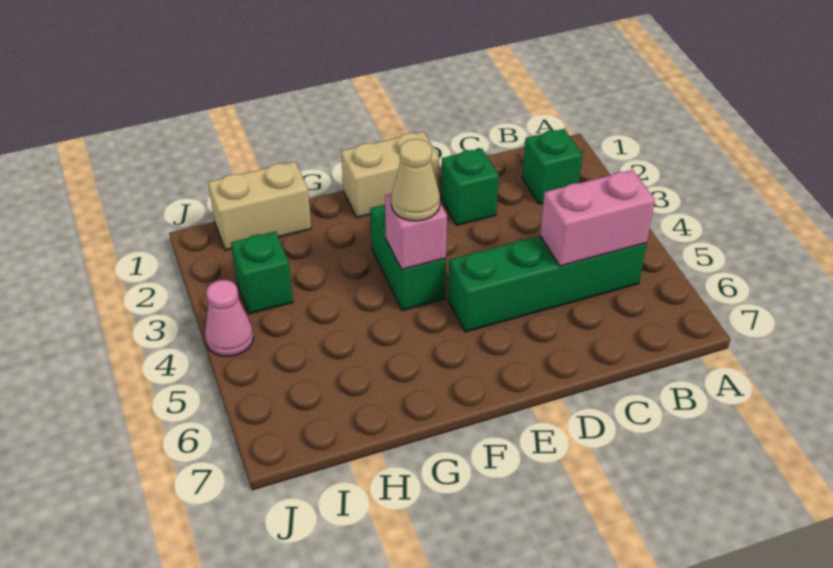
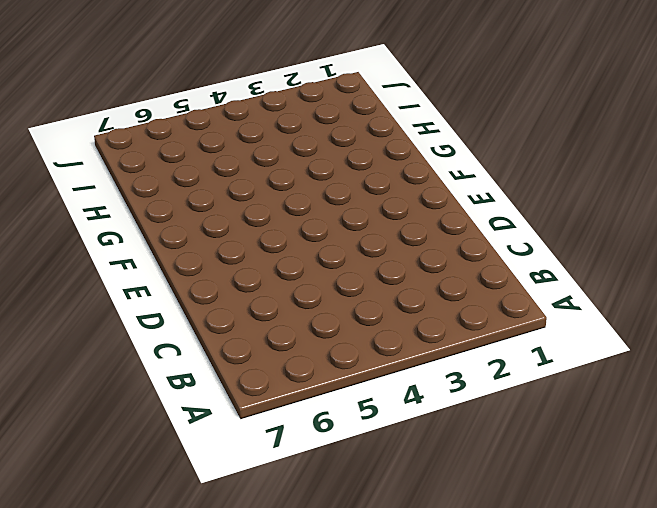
none -> green brick B2 level 1
none -> green brick B5:E5 level 1

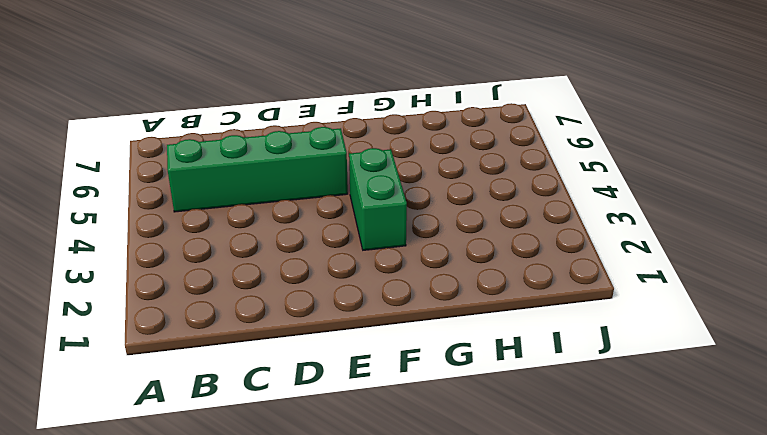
none -> green brick B2 level 1
none -> green brick D2 level 1

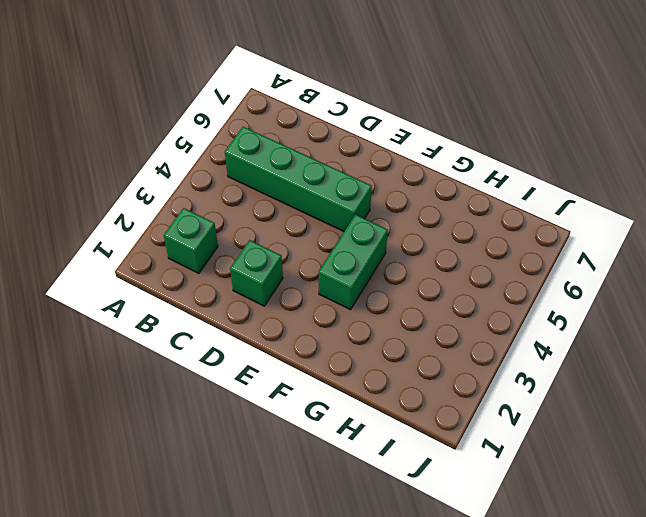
none -> tan brick E1:F1 level 1
none -> tan brick H1:I1 level 1

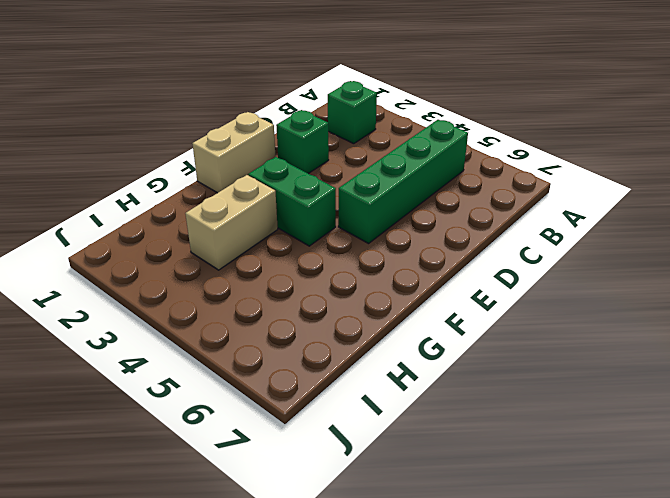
tan brick G3:H3 level 1 -> tan brick H1:I1 level 1
none -> green brick I3 level 1
none -> pink cone J4 level 1

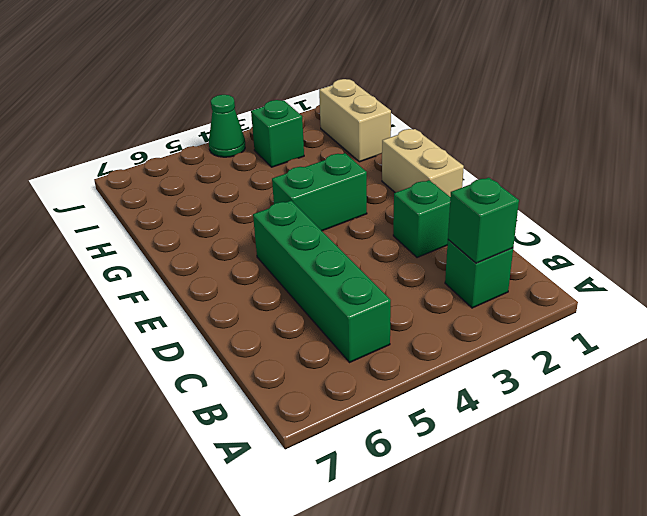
green brick B2 level 2 -> none
green cone J4 level 1 -> pink cone J4 level 1
none -> pink brick B5:C5 level 2
none -> pink brick F4 level 2

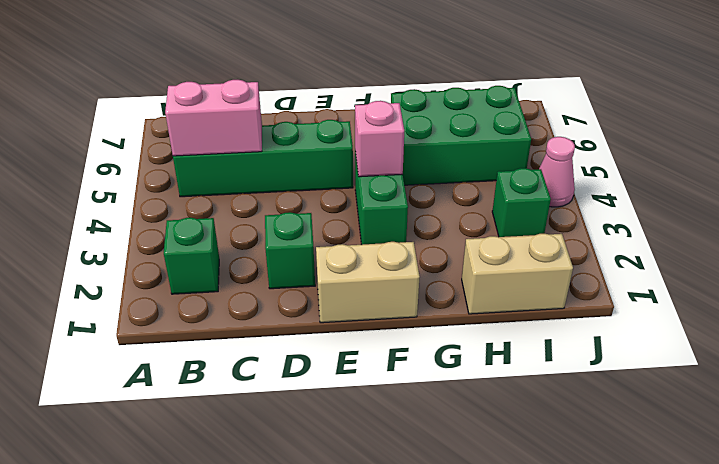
green brick G5:I6 level 1 -> none
none -> tan cone F4 level 3

